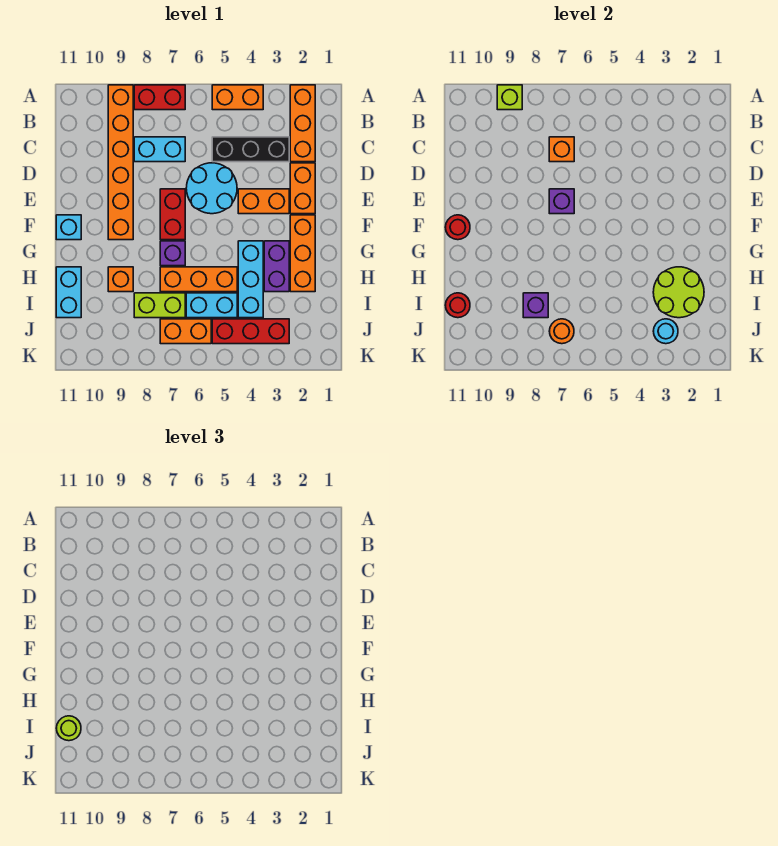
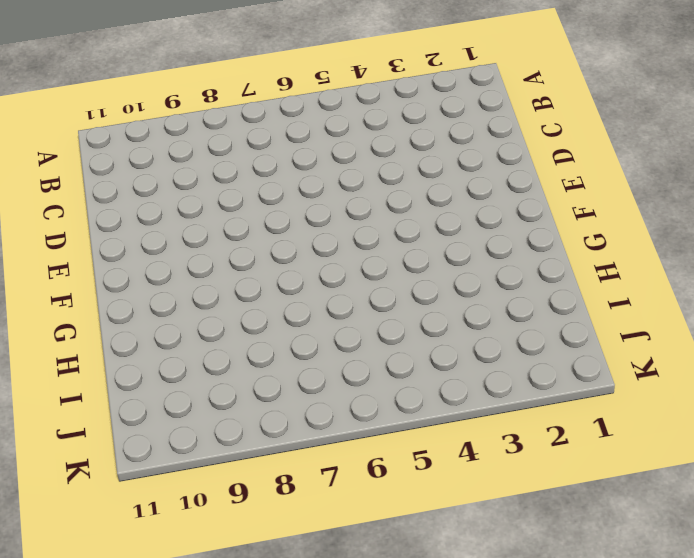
none -> orange brick A2:C2 level 1
none -> orange brick A4:A5 level 1
none -> red brick A7:A8 level 1
none -> orange brick A9:F9 level 1

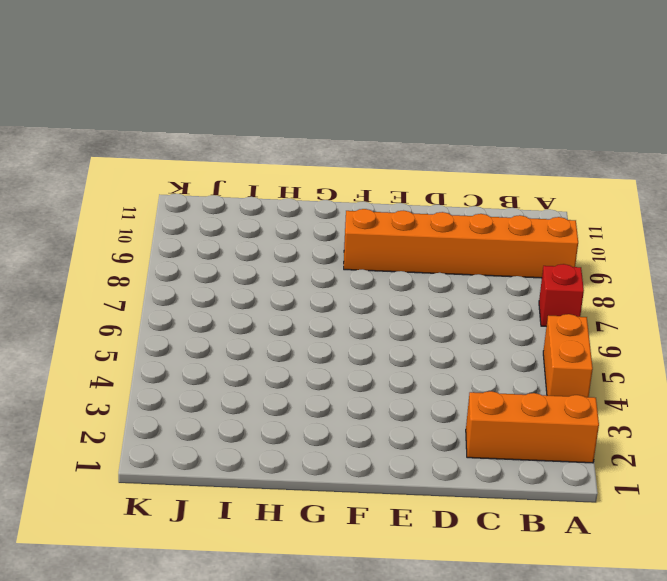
red brick A7 level 1 -> red brick A7:A8 level 1
none -> black brick C3:C5 level 1
none -> cyan brick C7:C8 level 1
none -> orange brick D2:E2 level 1
none -> cyan round brick D5:E6 level 1

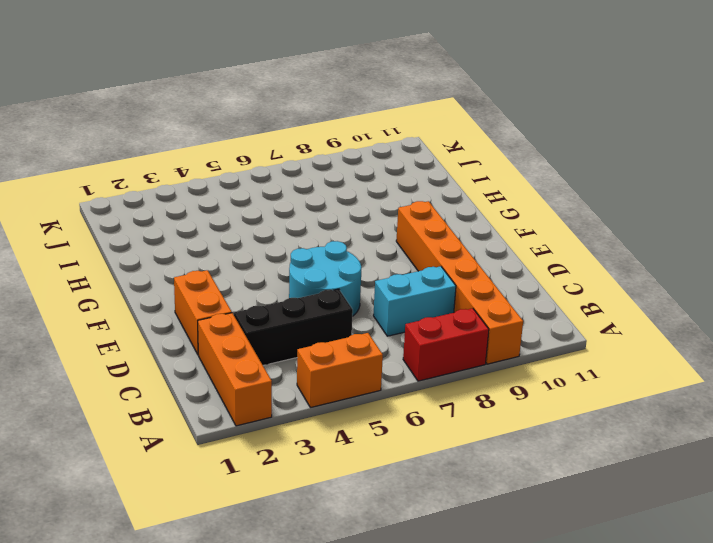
none -> orange brick E3:E4 level 1
none -> red brick E7:F7 level 1
none -> orange brick F2:H2 level 1
none -> cyan brick F11 level 1

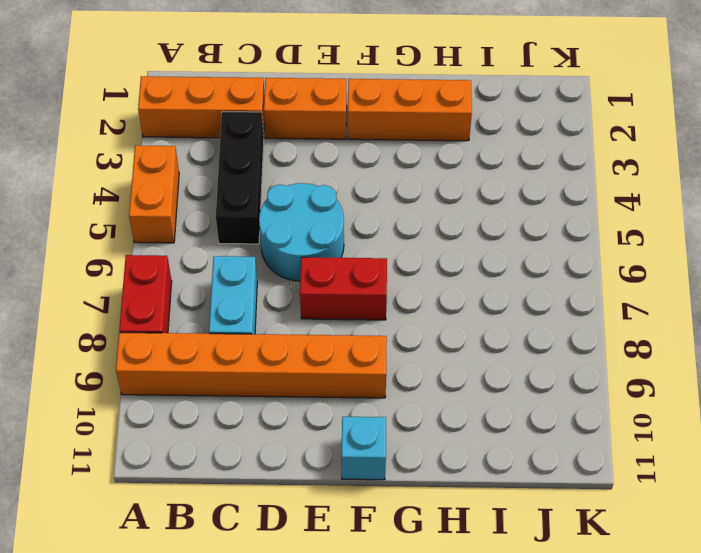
none -> orange brick E3:E4 level 1
none -> purple brick G3:H3 level 1
none -> cyan brick G4:I4 level 1
none -> purple brick G7 level 1

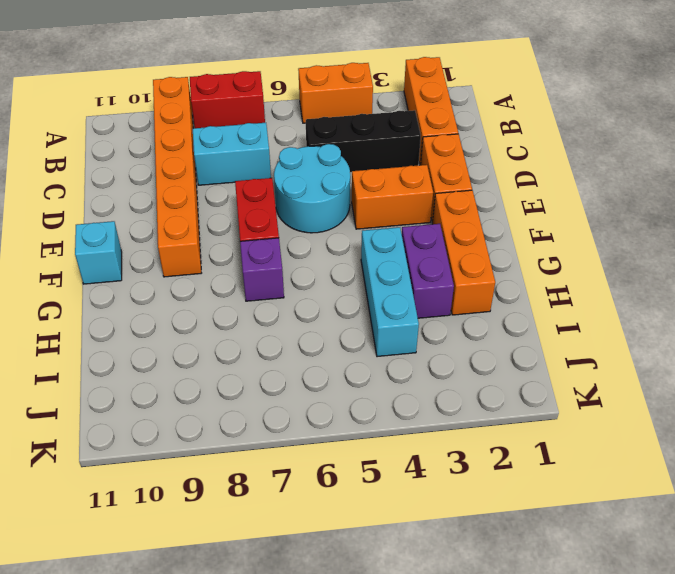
none -> orange brick H5:H7 level 1
none -> orange brick H9 level 1
none -> cyan brick H11:I11 level 1
none -> cyan brick I5:I6 level 1

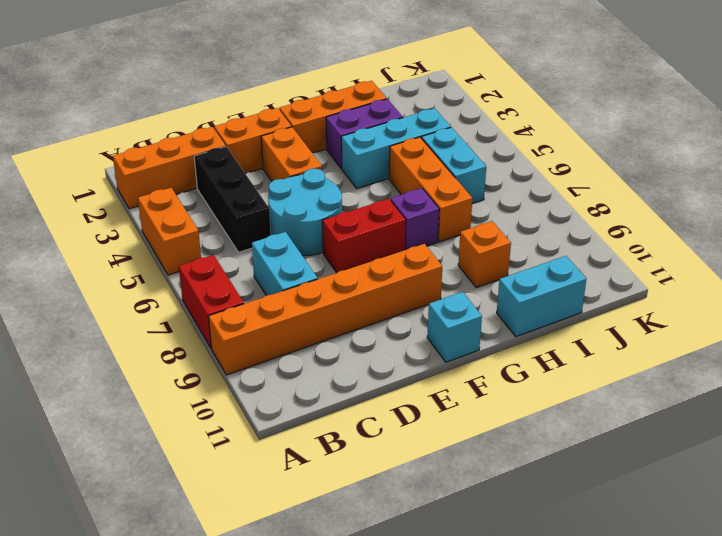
none -> lime brick I7:I8 level 1
none -> red brick J3:J5 level 1
none -> orange brick J6:J7 level 1
none -> lime brick A9 level 2

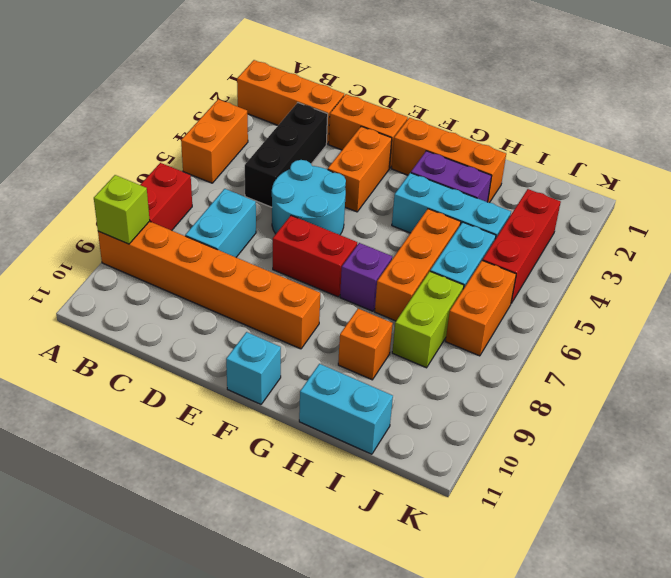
none -> orange brick C7 level 2
none -> purple brick E7 level 2
none -> red round brick F11 level 2
none -> lime round brick H2:I3 level 2

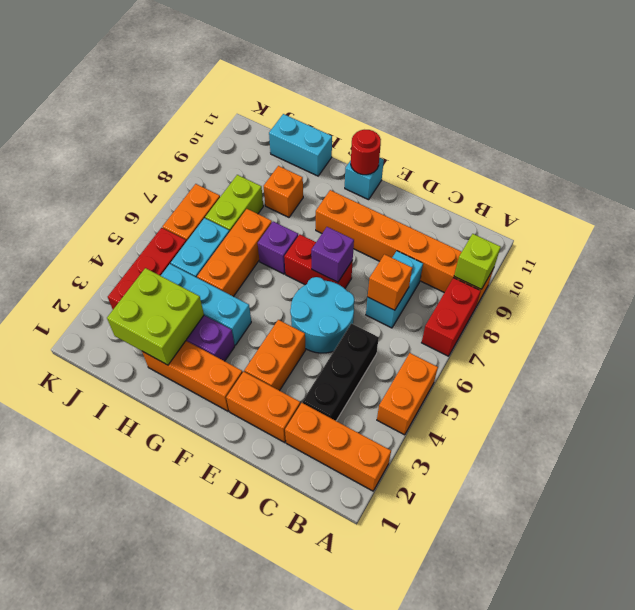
lime brick H2:I3 level 2 -> lime round brick H2:I3 level 2
none -> purple brick I8 level 2
none -> red round brick I11 level 2
none -> cyan round brick J3 level 2
none -> orange round brick J7 level 2

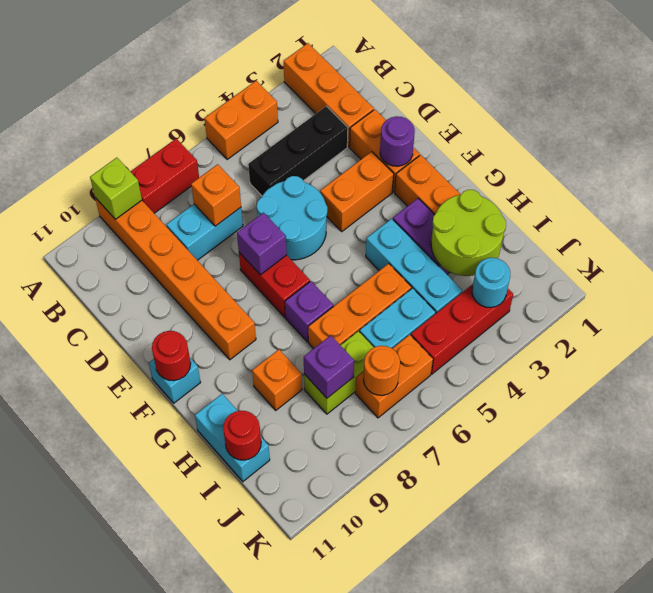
purple round brick E2 level 2 -> none
none -> lime round brick I11 level 3

